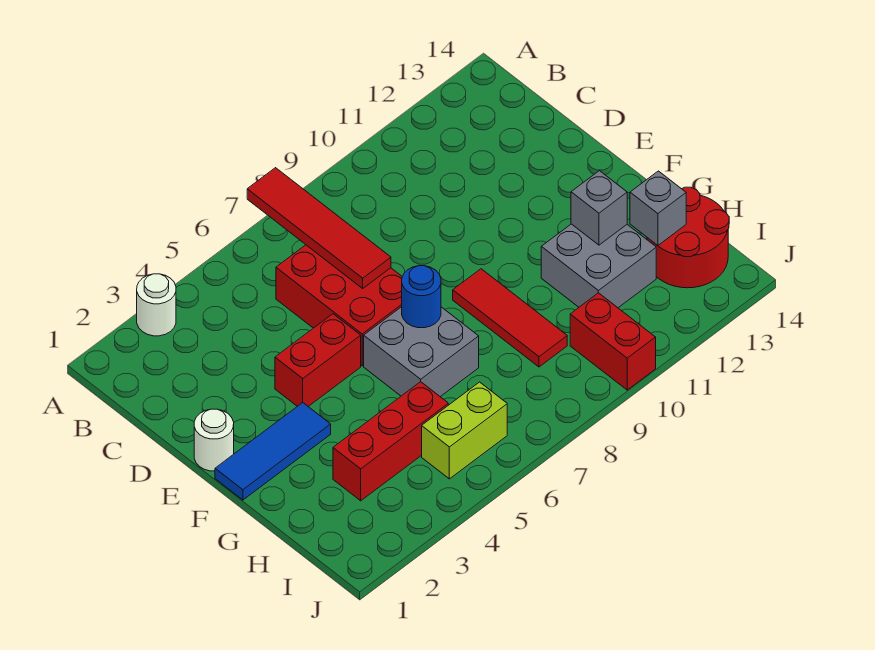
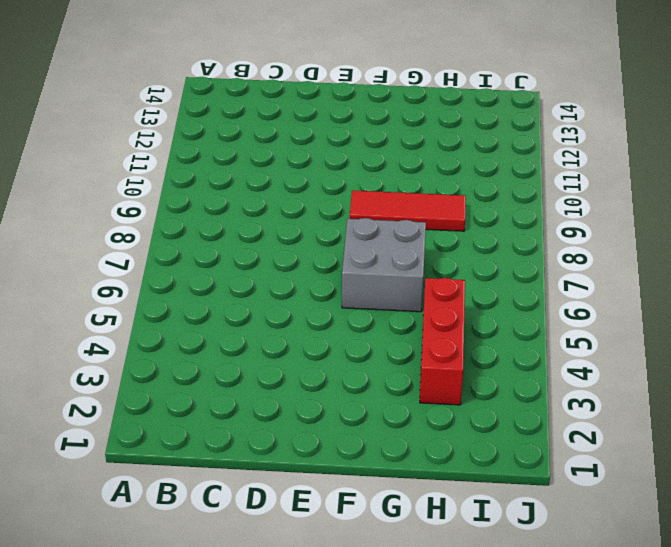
none -> white round brick A3 level 1
none -> red brick C6:E7 level 1
none -> white round brick E1 level 1

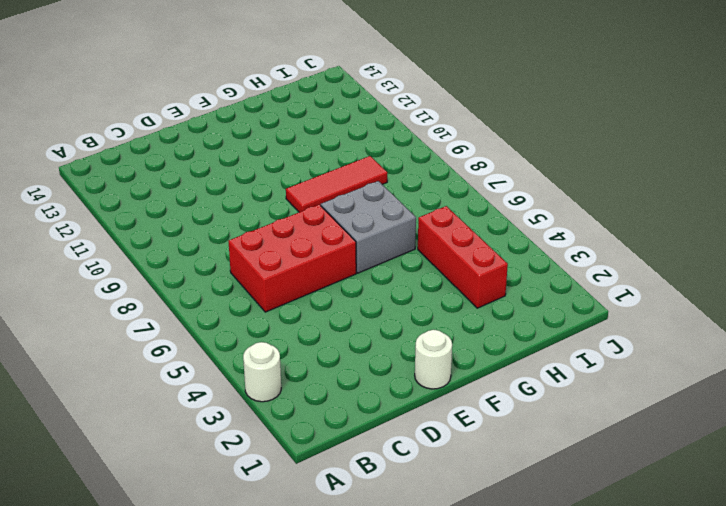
none -> red brick E4:E5 level 1
none -> blue tile F1:F3 level 1
none -> grey brick G11:H12 level 1

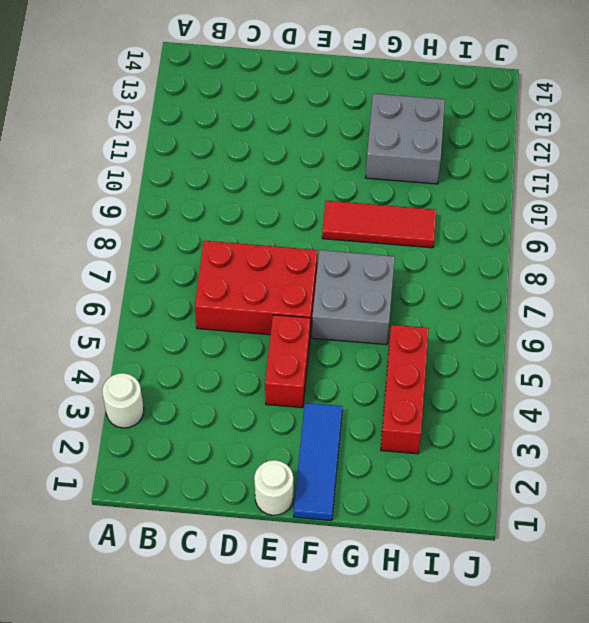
none -> red round brick H13:I14 level 1
none -> lime brick I5:I6 level 1
none -> red brick I10:J10 level 1

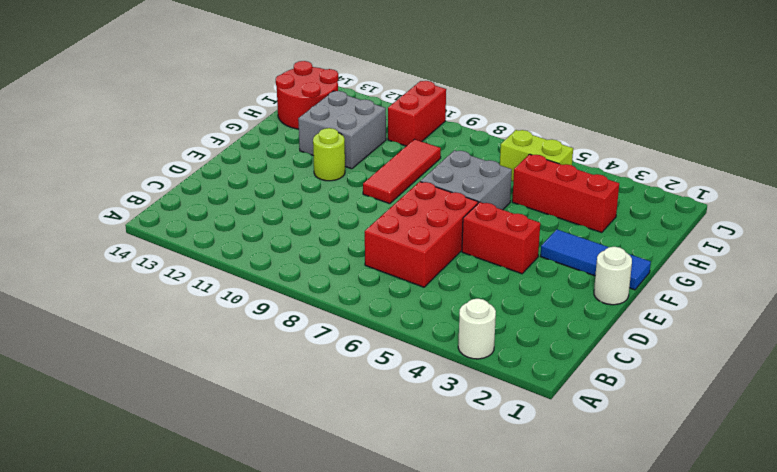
lime round brick F11 level 1 -> none
none -> red tile A7:D7 level 2
none -> blue round brick F7 level 2
none -> grey brick G12 level 2

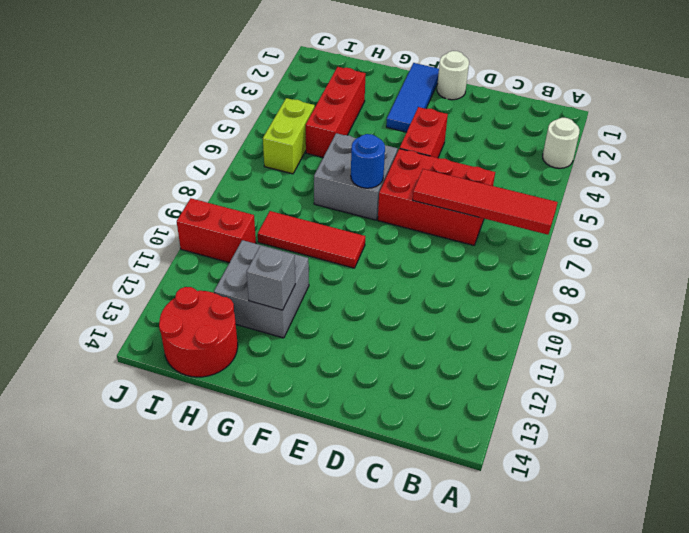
none -> grey brick H13 level 2

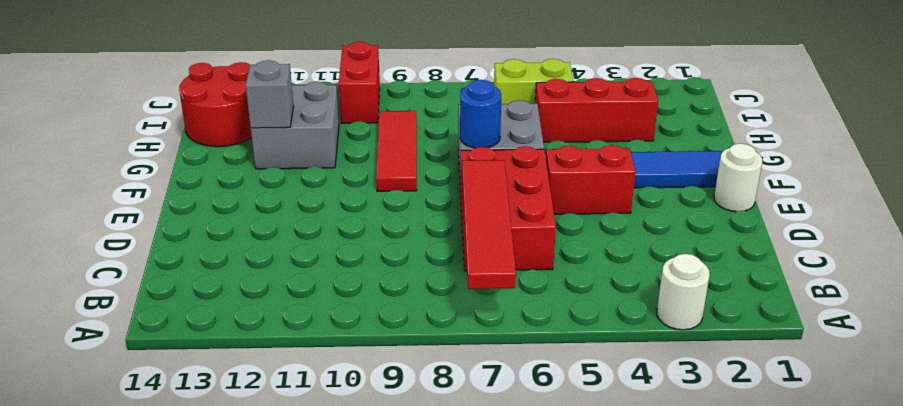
none -> grey brick H13 level 2

